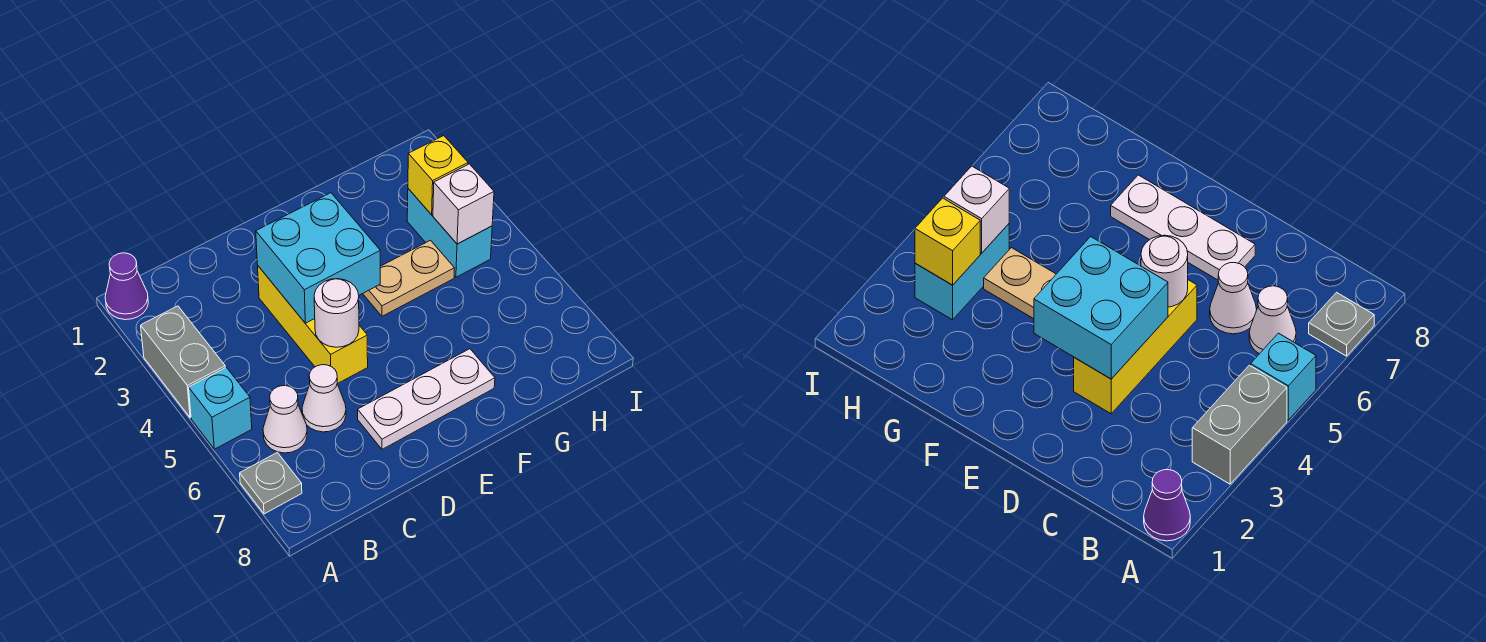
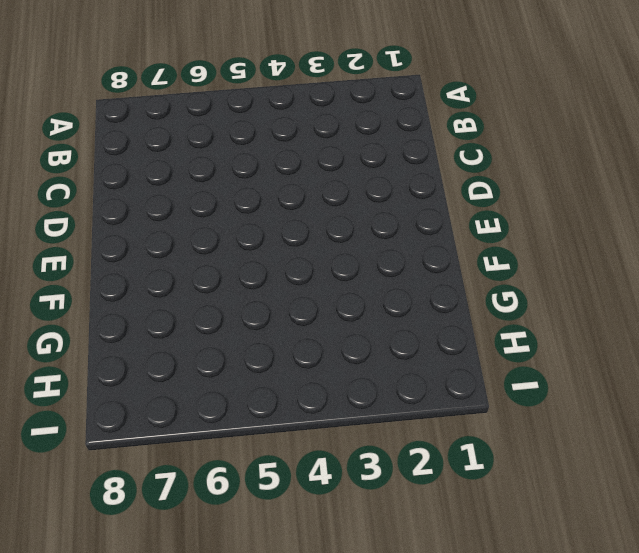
none -> purple cone A1 level 1
none -> grey brick A3:A4 level 1
none -> cyan brick A5 level 1

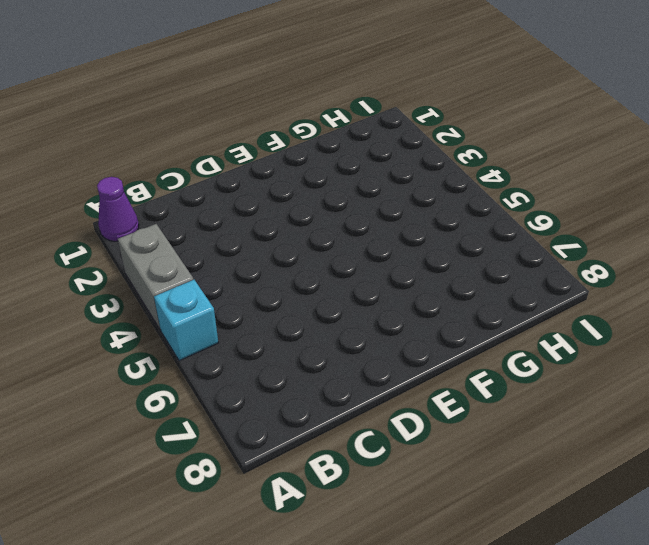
none -> grey plate A7 level 1
none -> white cone B6 level 1
none -> white cone C6 level 1

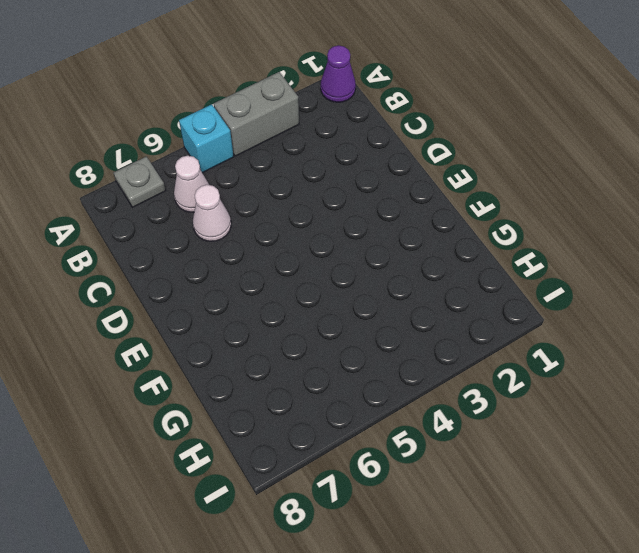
none -> yellow brick D3:D5 level 1
none -> white plate D7:F7 level 1
none -> tan plate F4:G4 level 1

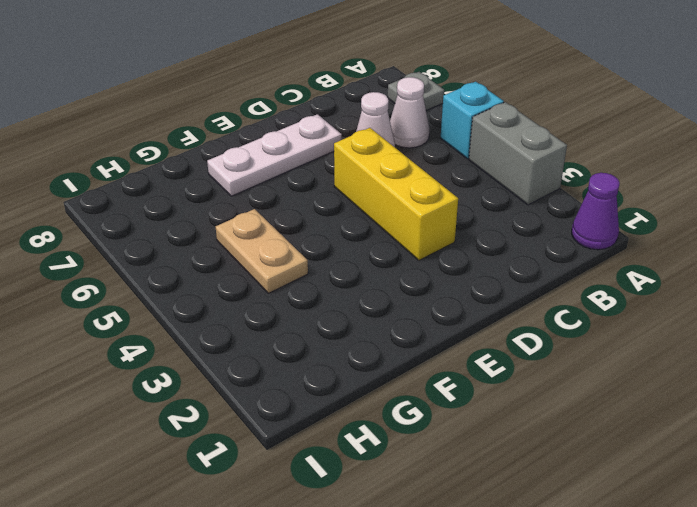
tan plate G4:G5 level 1 -> tan plate F4:G4 level 1
none -> cyan brick H3:H4 level 1
none -> cyan brick D3:E4 level 2
none -> white round brick D5 level 2

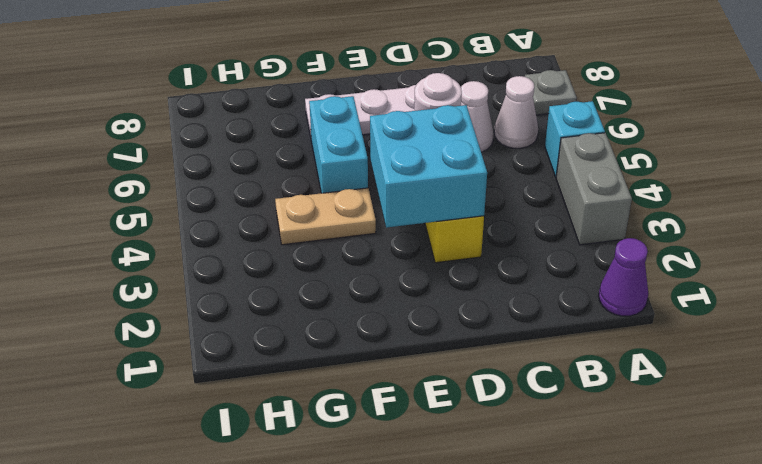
cyan brick F5:F6 level 1 -> cyan brick H3:H4 level 1
none -> yellow brick H3 level 2
none -> white brick H4 level 2

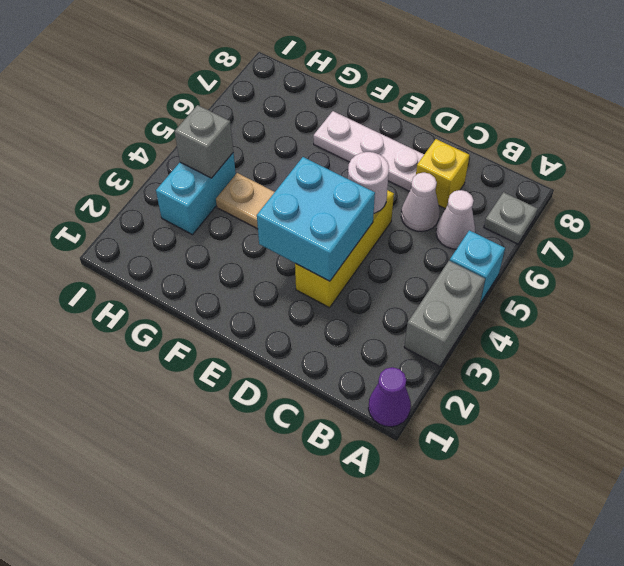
yellow brick C7 level 1 -> yellow brick H3 level 2
grey brick H4 level 2 -> white brick H4 level 2

